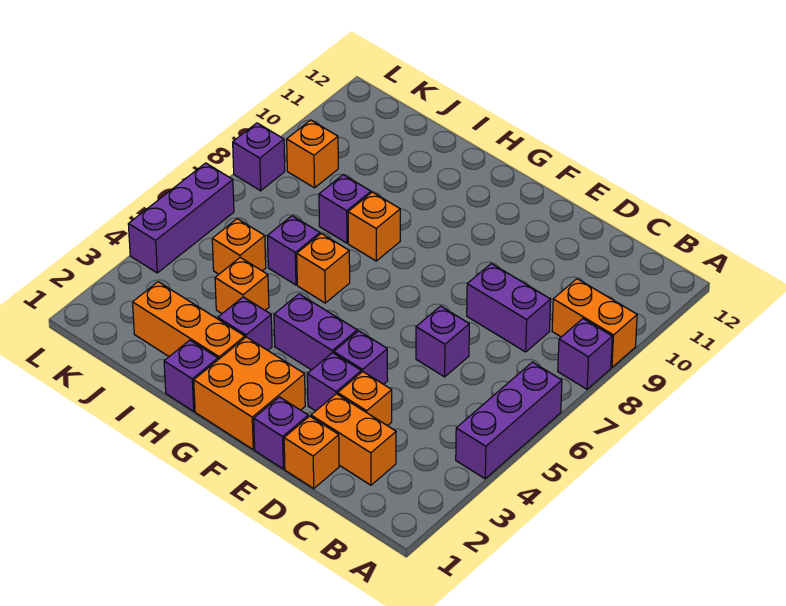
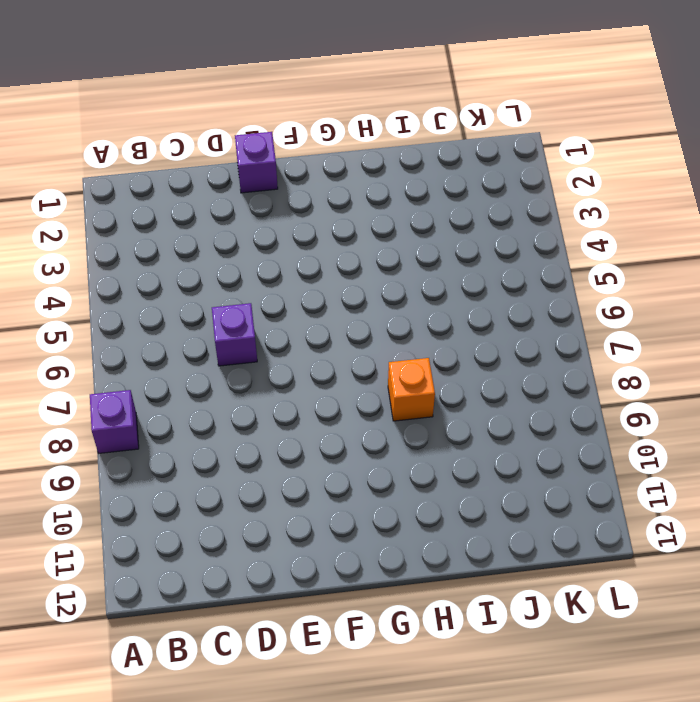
none -> purple brick A4:A6 level 1
none -> orange brick A9:B9 level 1
none -> orange brick C2:D2 level 1

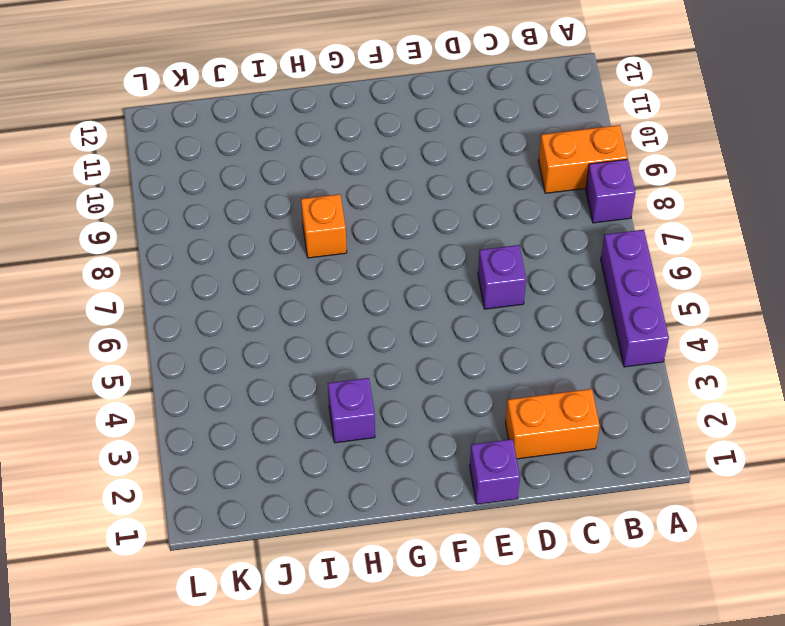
none -> purple brick C8:D8 level 1
none -> orange brick D1 level 1
none -> orange brick D3 level 1

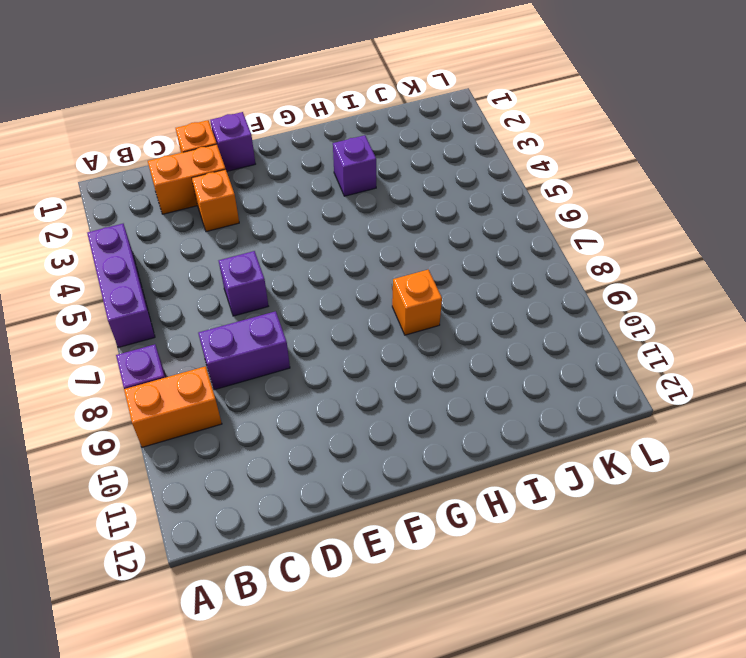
none -> purple brick E3 level 1
none -> purple brick E4 level 1
none -> orange brick F1:G2 level 1

